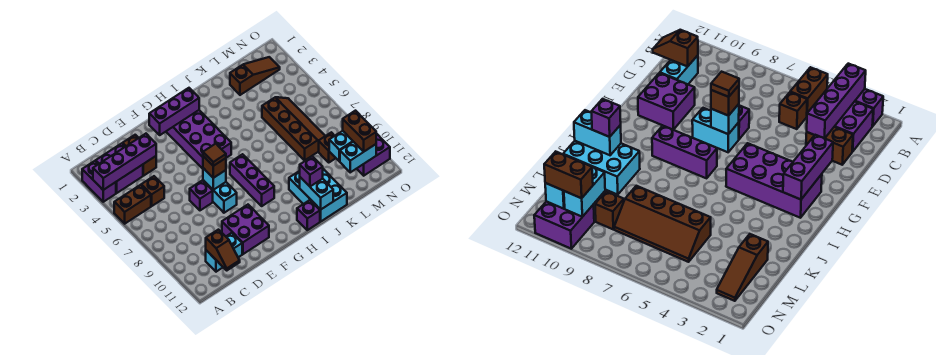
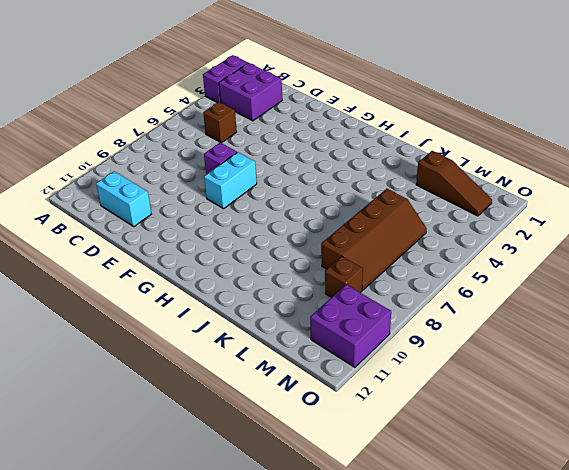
none -> brown brick A5:B5 level 1
none -> brown brick D2:D3 level 1
none -> purple brick E10:F11 level 1

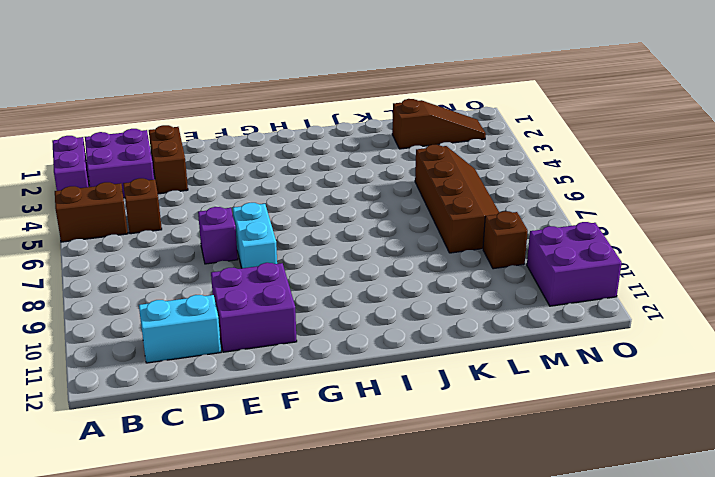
none -> purple brick G2:H5 level 1
none -> purple brick H7:H9 level 1
none -> purple brick I12 level 1

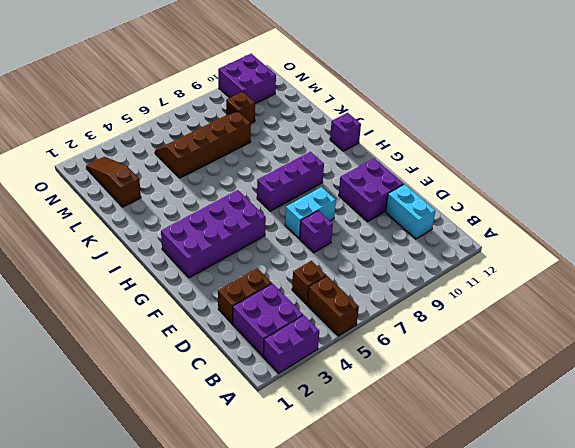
none -> cyan brick J10:K12 level 1
none -> purple brick A3:D3 level 2
none -> brown slope C11:C12 level 2 top 11

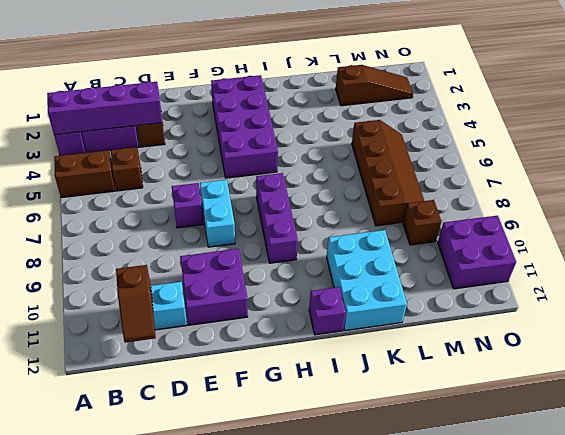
none -> purple brick F2:H2 level 2
none -> cyan brick F7 level 2
none -> cyan brick J11:J12 level 2

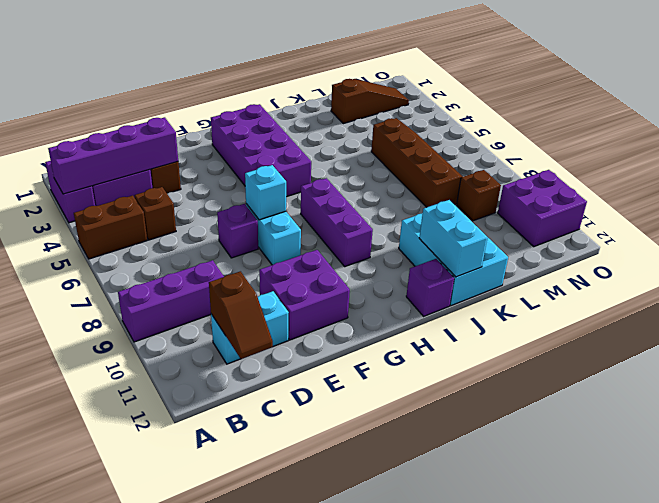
purple brick A9:C9 level 1 -> purple brick F2:H2 level 2
none -> cyan brick M10:N10 level 2
none -> cyan brick M11:N11 level 2
none -> brown brick F7 level 3

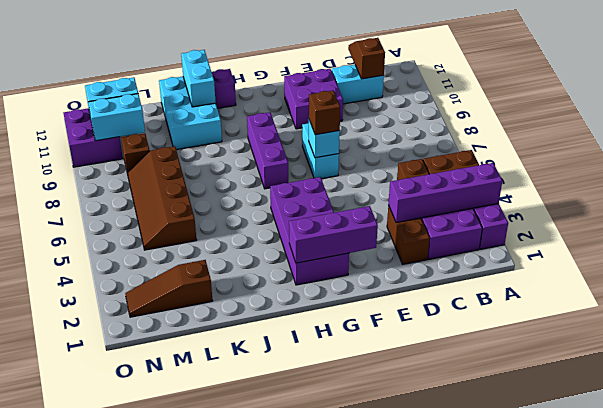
none -> purple brick E7 level 1
none -> purple brick J11 level 3
none -> brown brick N10:N11 level 3

